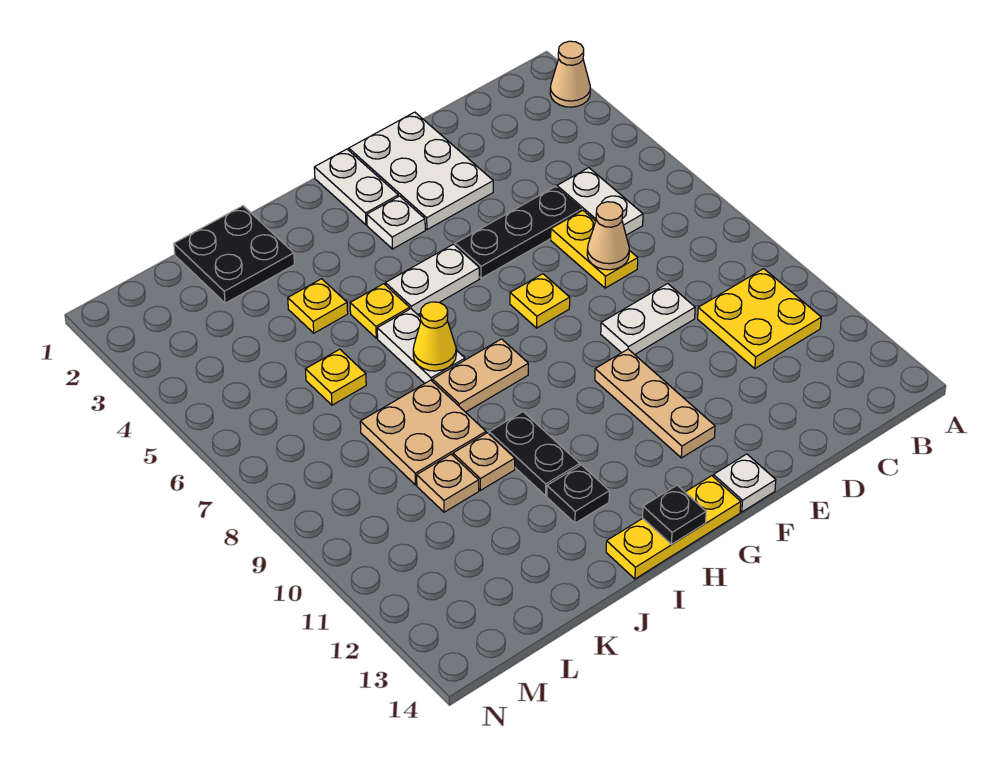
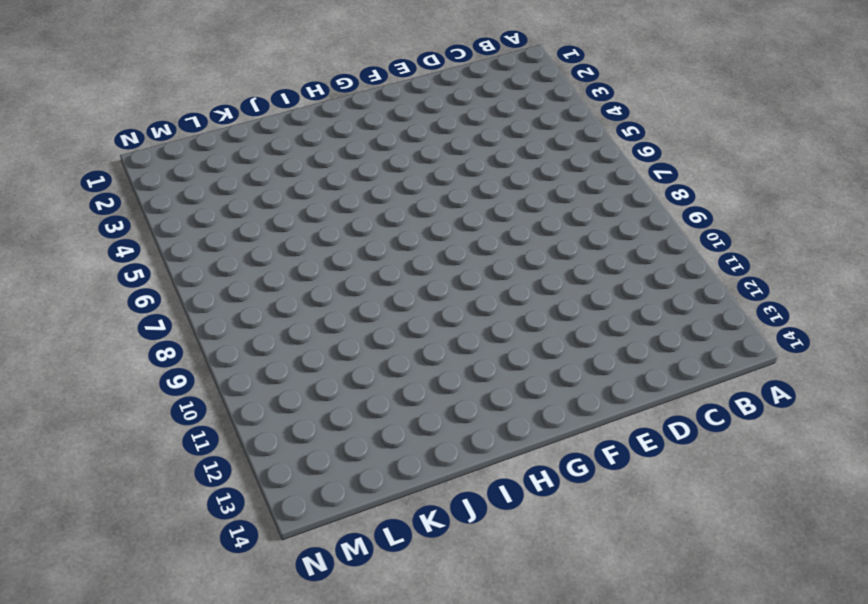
none -> tan cone A2 level 1
none -> yellow plate B10:C11 level 1
none -> white plate C5:C6 level 1

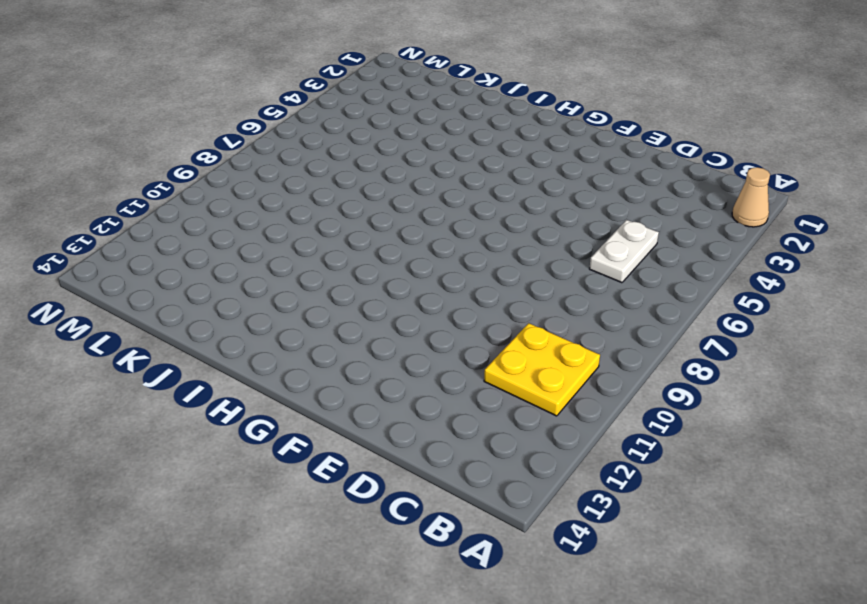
none -> black plate D5:F5 level 1
none -> yellow plate D6:D7 level 1
none -> white plate D9:E9 level 1

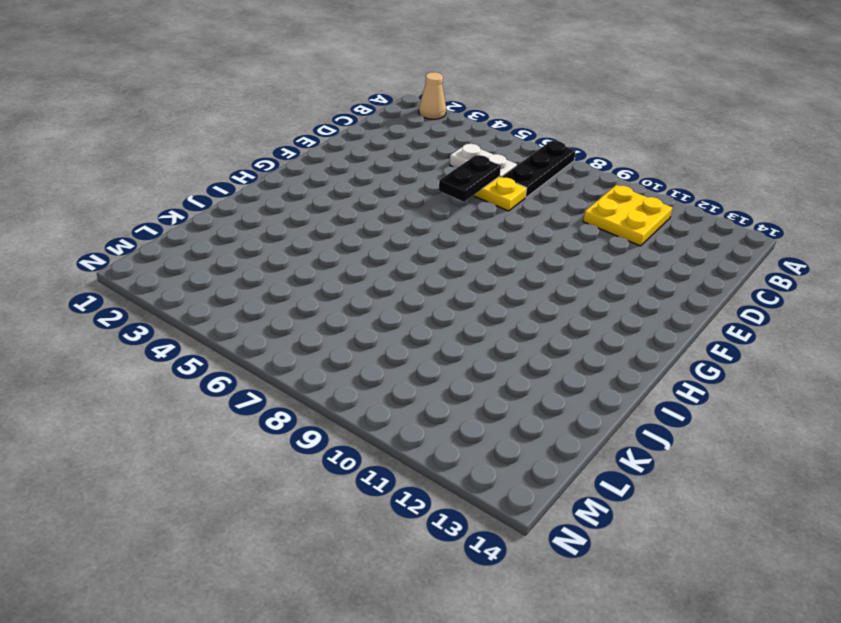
black plate A7:C7 level 1 -> black plate D5:F5 level 1
black plate D6:E6 level 2 -> black plate I10:I11 level 1
none -> white plate D9:E9 level 1
none -> white plate E1:F3 level 1
none -> yellow plate F7 level 1

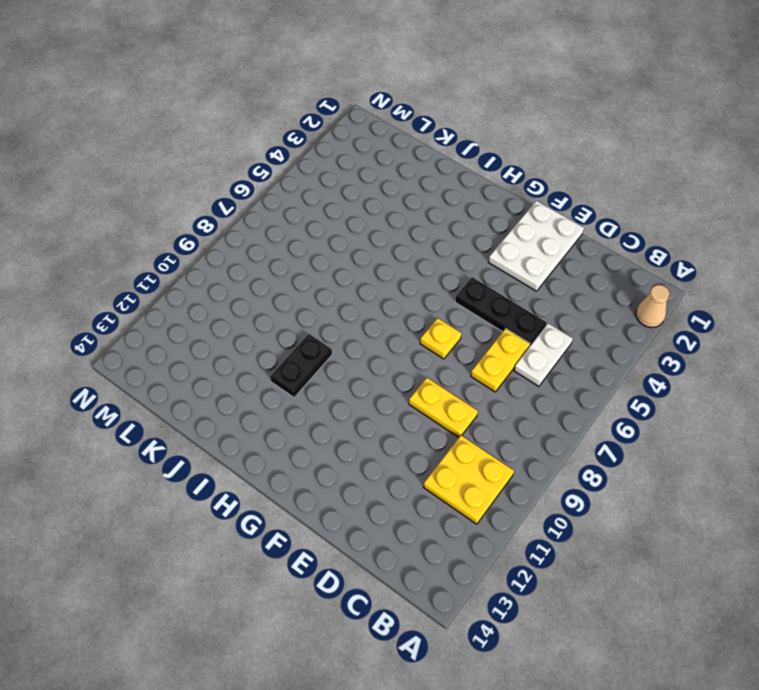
yellow plate D9:E9 level 1 -> white plate D9:E9 level 1
none -> tan plate F10:F12 level 1
none -> white plate F14 level 1
none -> white plate G1:G2 level 1

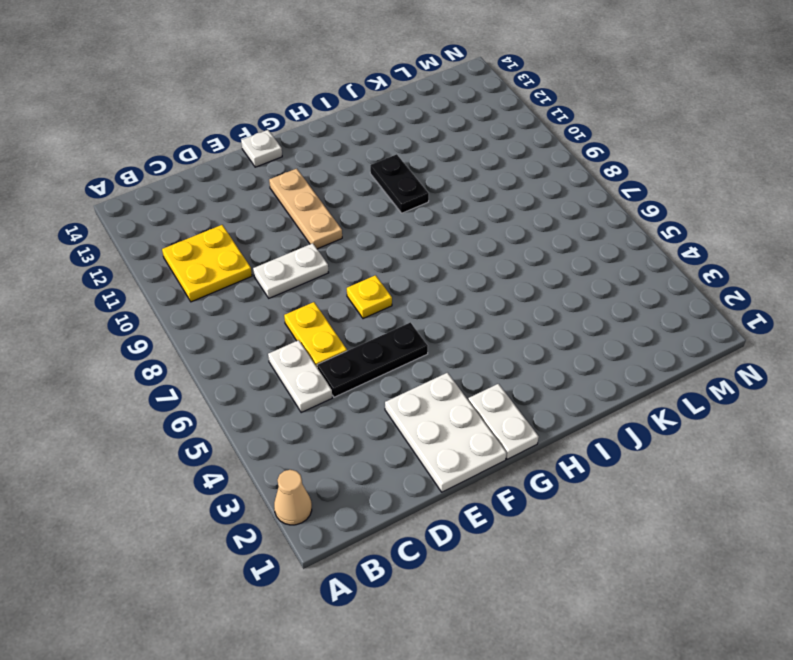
none -> white plate G3 level 1
none -> white plate G5:H5 level 1
none -> yellow plate G14:I14 level 1

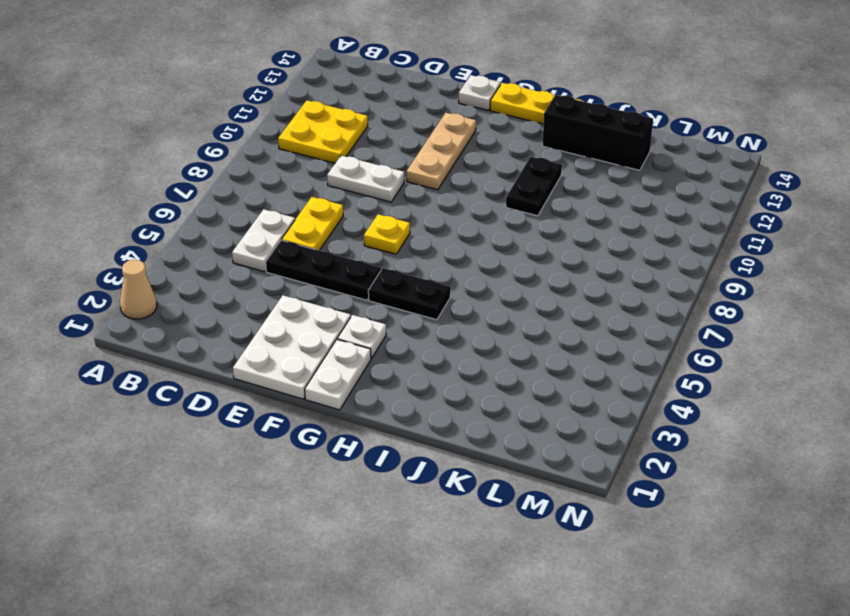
black plate G5:H5 level 1 -> white plate G5:H5 level 1
black brick I13:K13 level 1 -> none
none -> tan plate H8:I8 level 1
none -> yellow plate I5 level 1
none -> white plate I6:I7 level 1

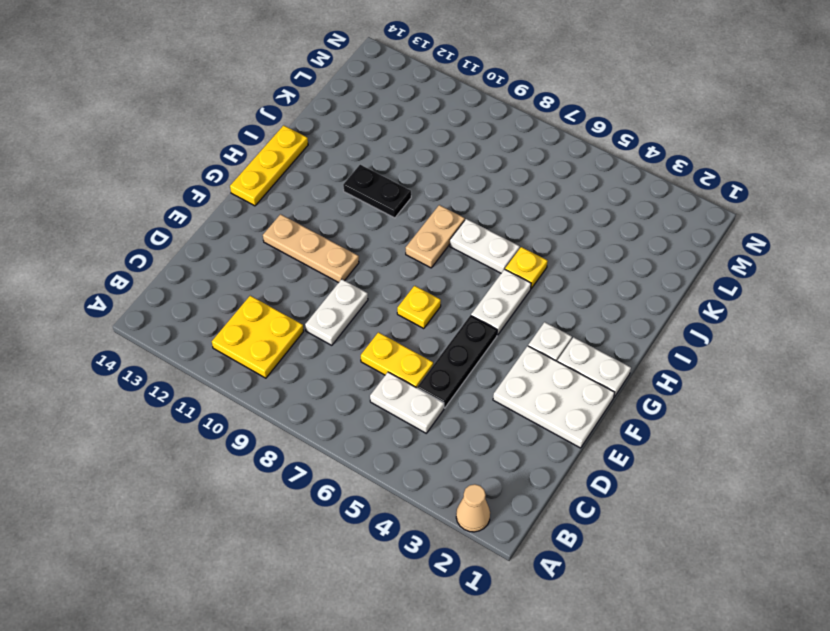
none -> white plate F14 level 1
none -> black plate I12 level 1
none -> black plate J1:K2 level 1

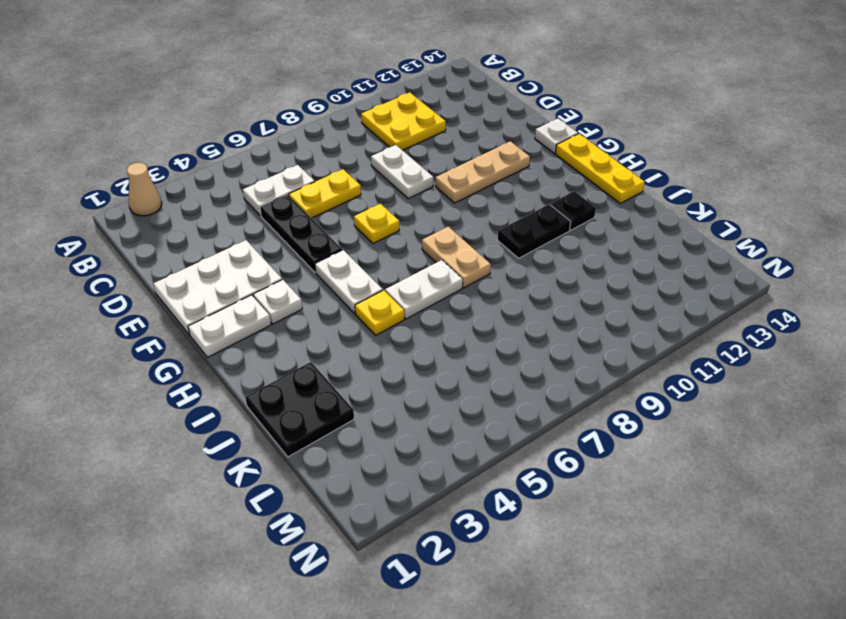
none -> yellow plate J4 level 1
none -> tan plate J8:K9 level 1
none -> tan plate J10 level 1

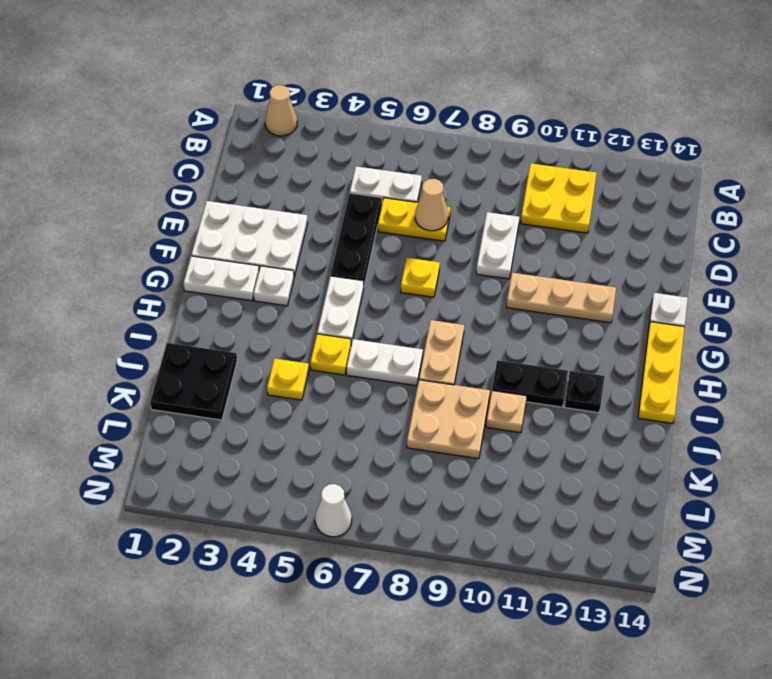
white cone N6 level 1 -> none
none -> yellow plate K6 level 1
none -> tan plate K10 level 1
none -> black plate H14 level 2

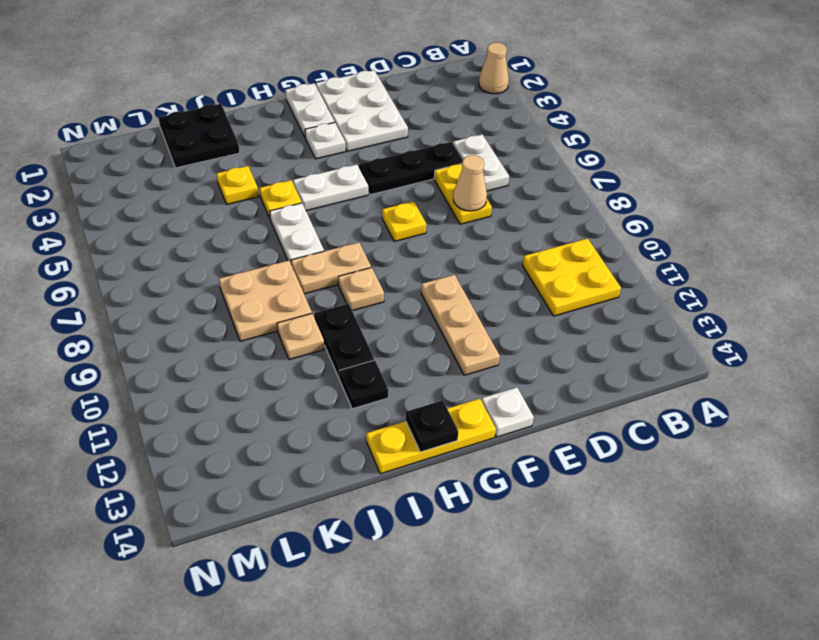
tan plate H9 level 1 -> tan plate K10 level 1
none -> white plate D9:E9 level 1
none -> yellow plate K6 level 1
none -> yellow cone I7 level 2

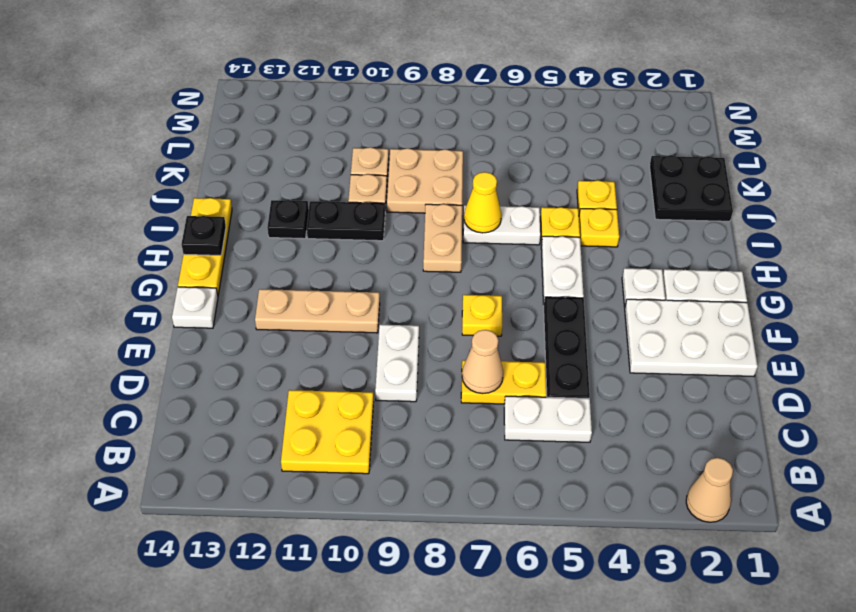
yellow plate I4 level 1 -> yellow plate K6 level 1

